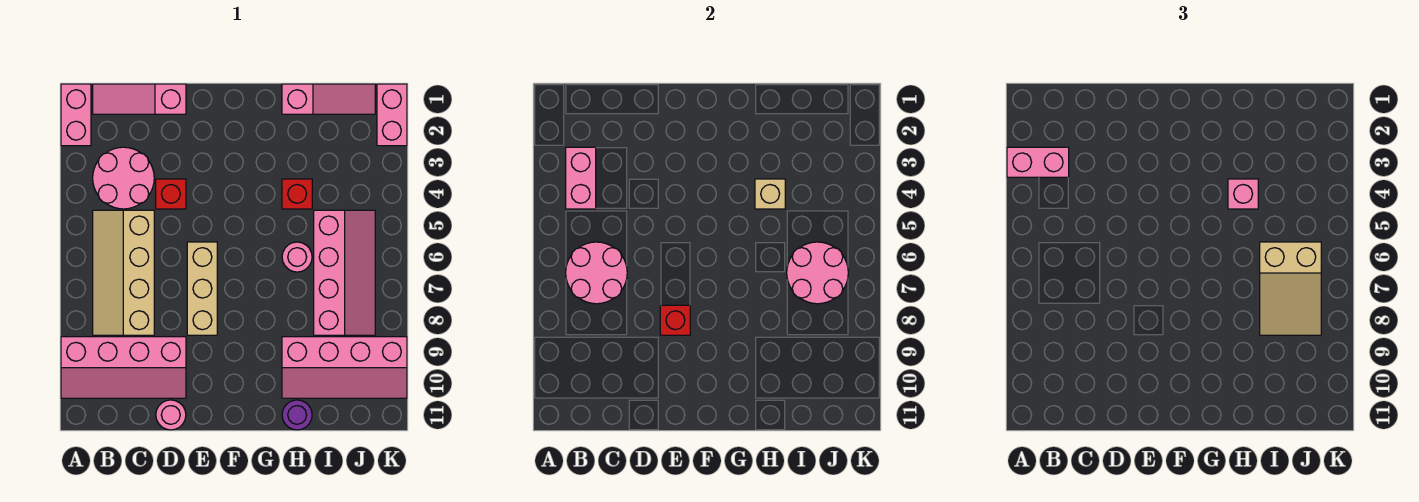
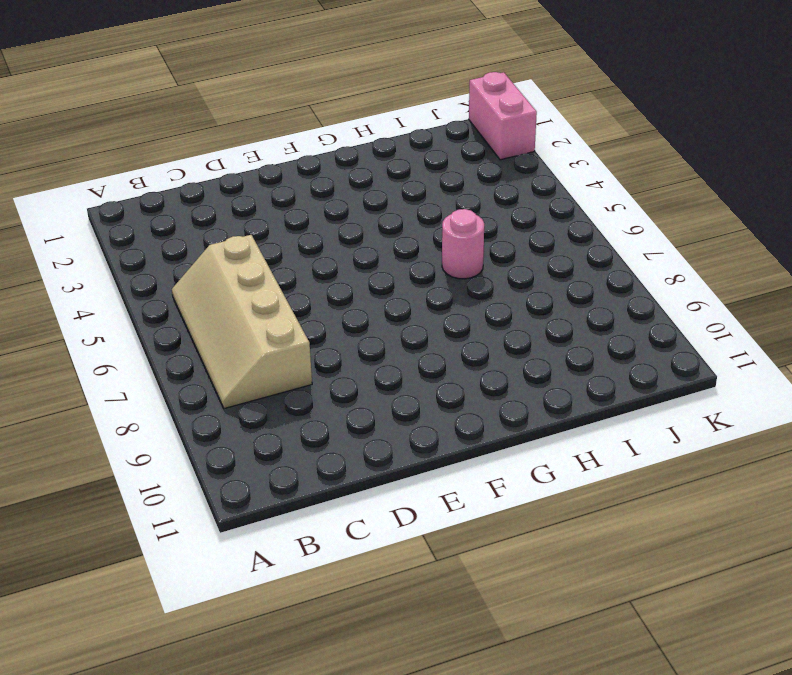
none -> pink brick A1:A2 level 1
none -> pink slope A9:D10 level 1 top 9
none -> pink slope B1:D1 level 1 top D

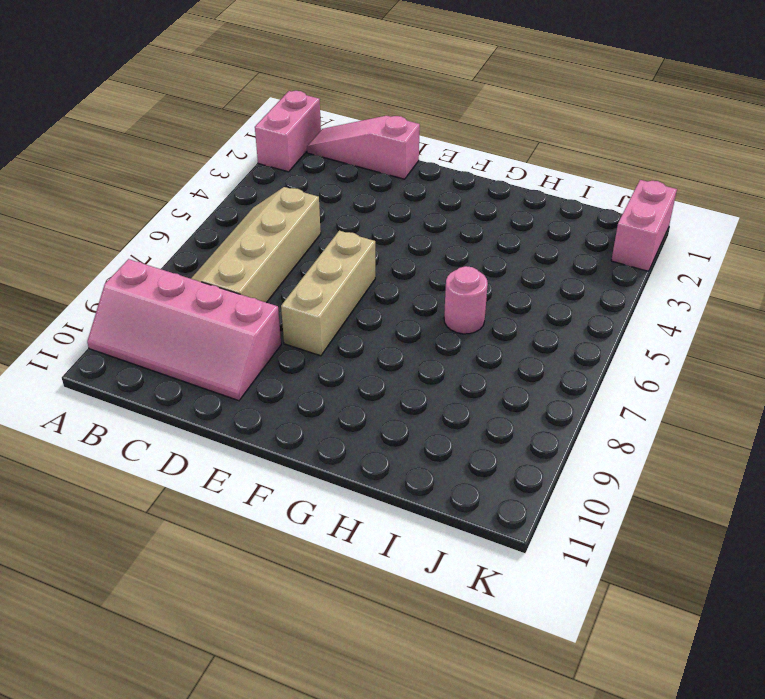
none -> pink round brick B3:C4 level 1
none -> red brick D4 level 1
none -> pink round brick D11 level 1

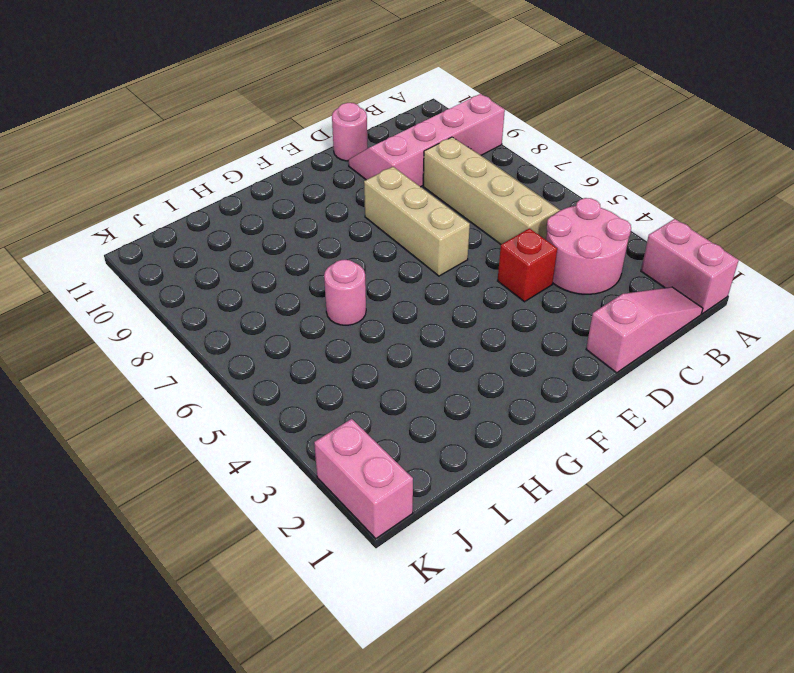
none -> pink slope H1:J1 level 1 top H
none -> red brick H4 level 1
none -> pink slope H9:K10 level 1 top 9

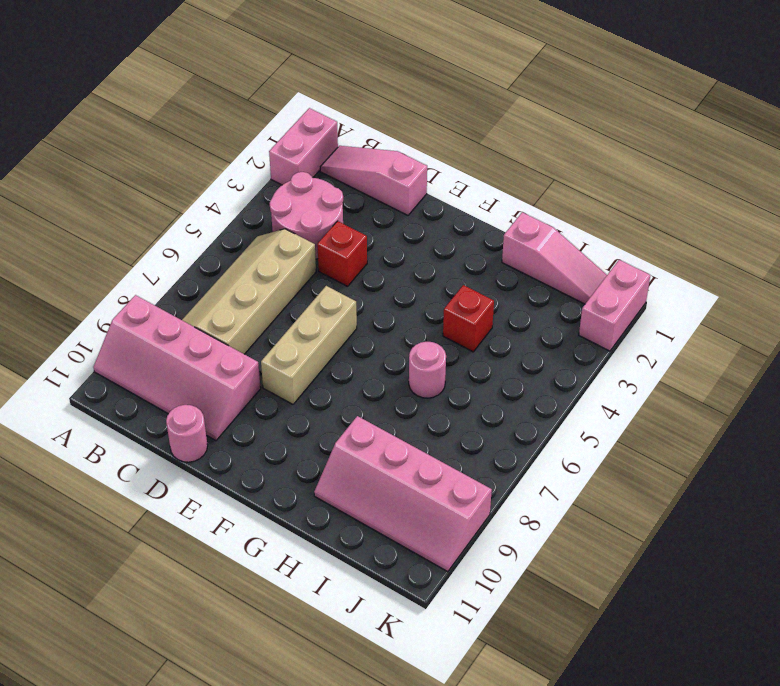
none -> purple round brick H11 level 1
none -> pink slope I5:J8 level 1 top I
none -> pink brick B3:B4 level 2

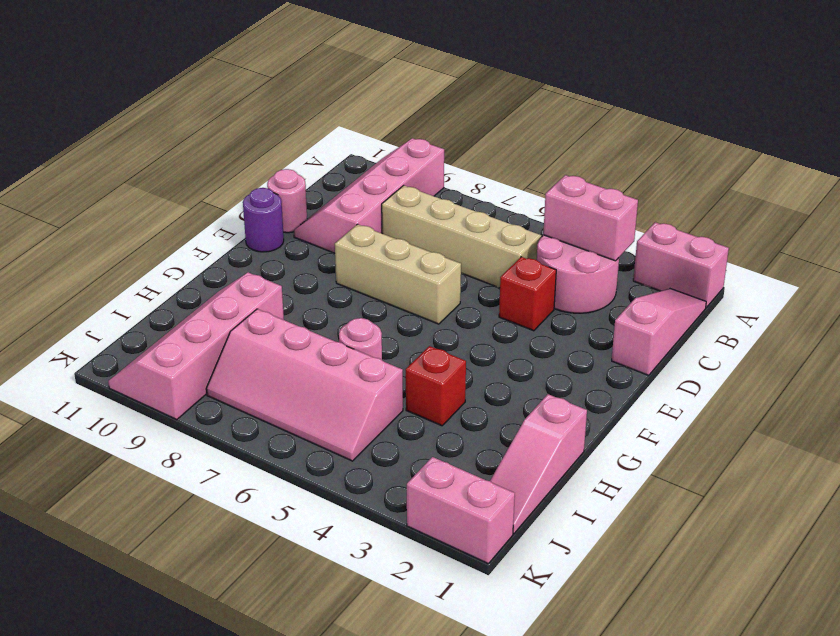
purple round brick E11 level 1 -> purple round brick H11 level 1
none -> pink round brick B6:C7 level 2
none -> red brick E8 level 2
none -> tan brick H4 level 2

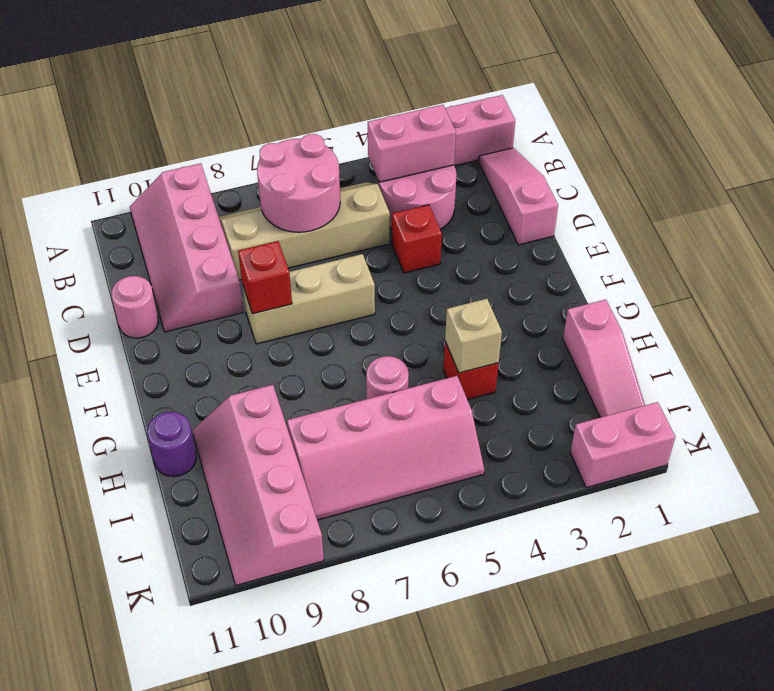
none -> pink round brick I6:J7 level 2
none -> pink brick A3:B3 level 3
none -> pink brick H4 level 3

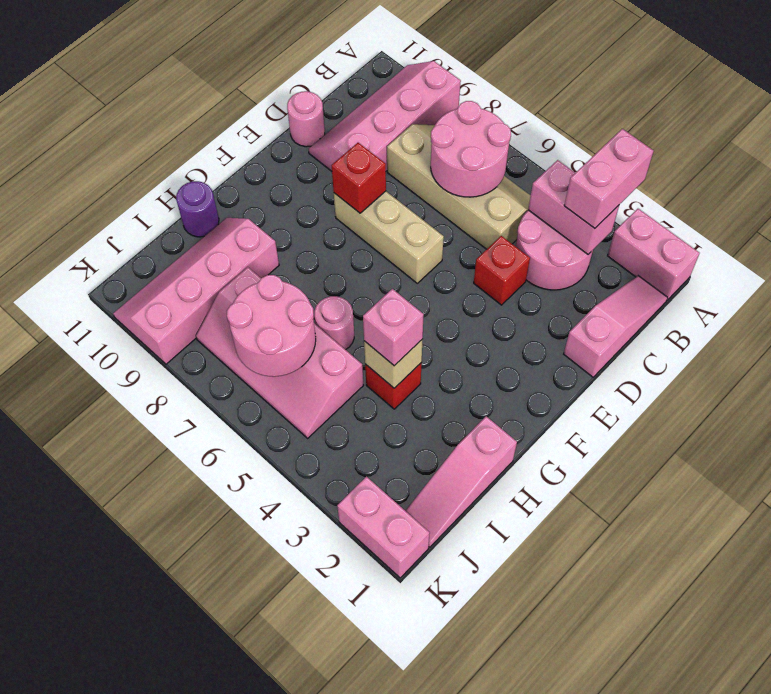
none -> tan slope I6:J8 level 3 top 6

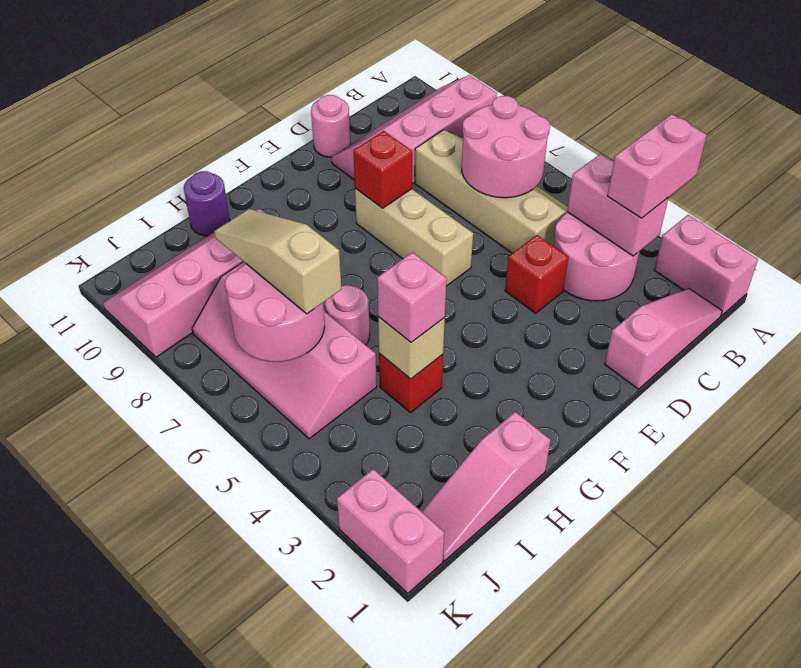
tan slope I6:I8 level 3 top 6 -> tan slope I6:J8 level 3 top 6

